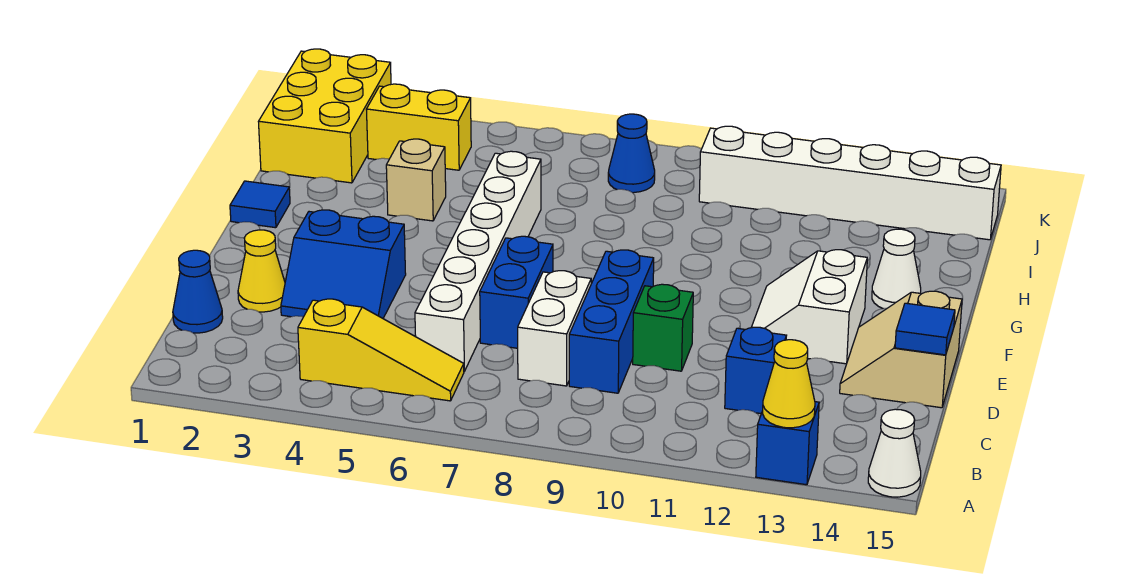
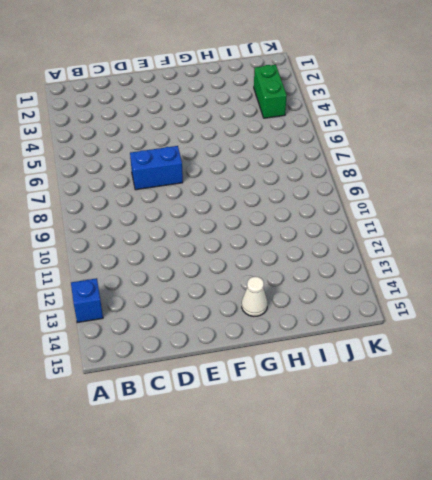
green brick J3:J4 level 1 -> yellow brick J3:J4 level 1
none -> white cone A15 level 1
none -> yellow slope B4:B6 level 1 top 4
none -> blue cone C1 level 1

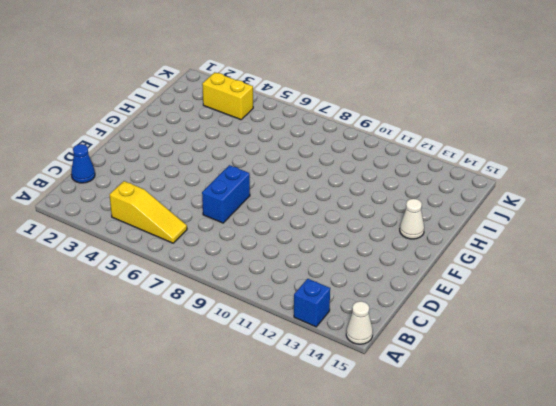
none -> white brick C6:H6 level 1
none -> white brick C8:D8 level 1
none -> blue brick C9:E9 level 1

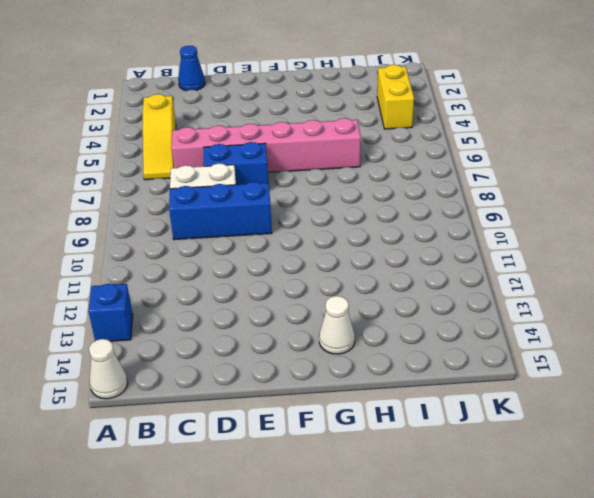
pink brick C6:H6 level 1 -> white brick C6:H6 level 1
none -> blue brick C12 level 1
none -> yellow cone D2 level 1
none -> blue slope D3:E4 level 1 top E

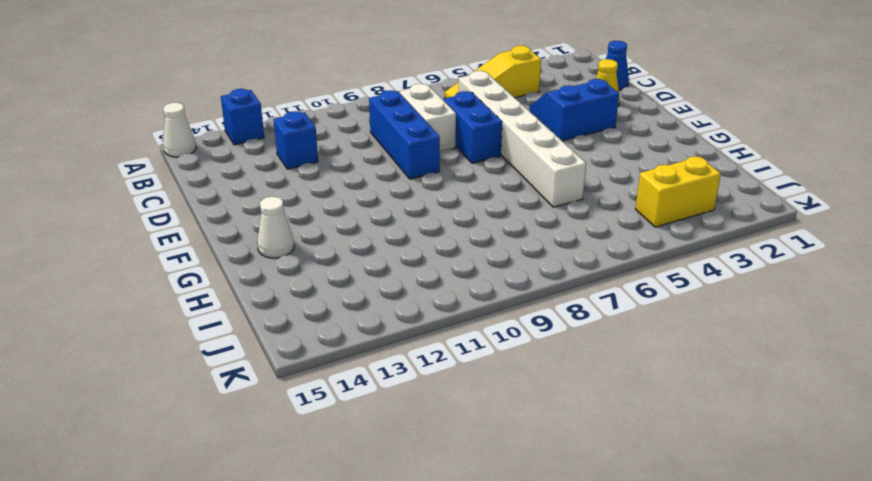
none -> green brick D10 level 1
none -> tan slope D14:E15 level 1 top 15
none -> white slope E12:F13 level 1 top 13

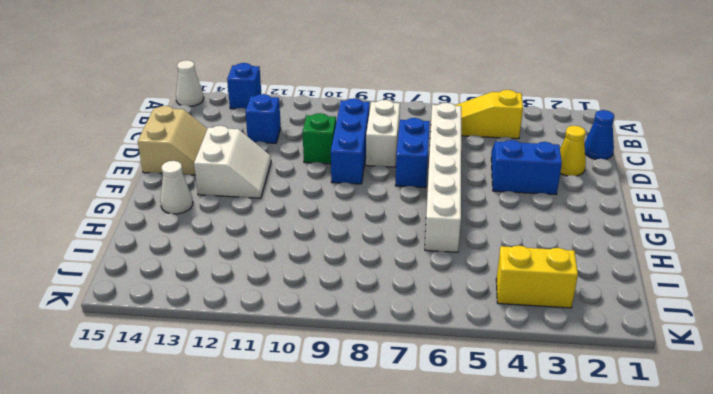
none -> blue tile G1 level 1
none -> tan brick H4 level 1
none -> yellow brick I1:K2 level 1

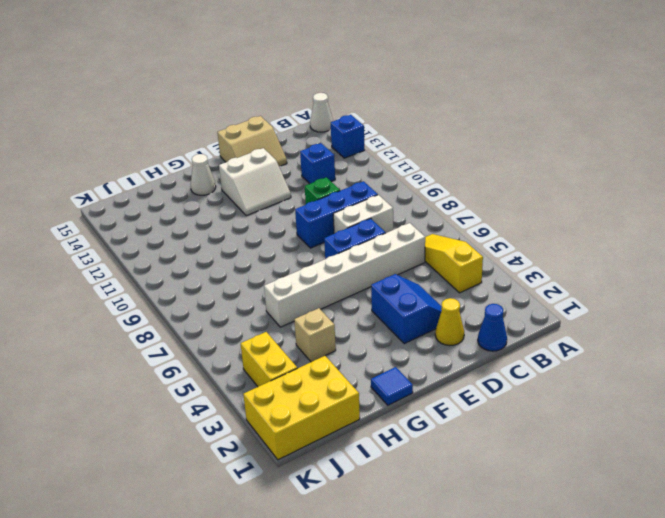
none -> blue cone J8 level 1
none -> white brick J10:J15 level 1
none -> yellow cone A13 level 2

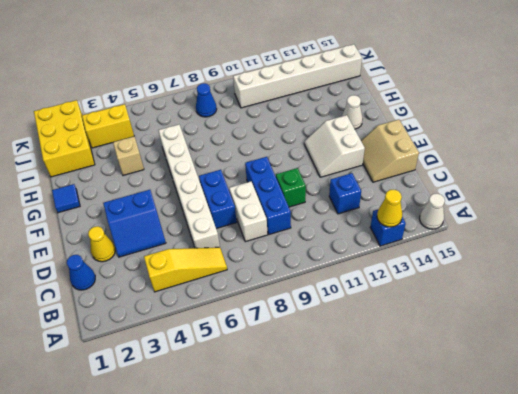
none -> blue tile D15 level 2

